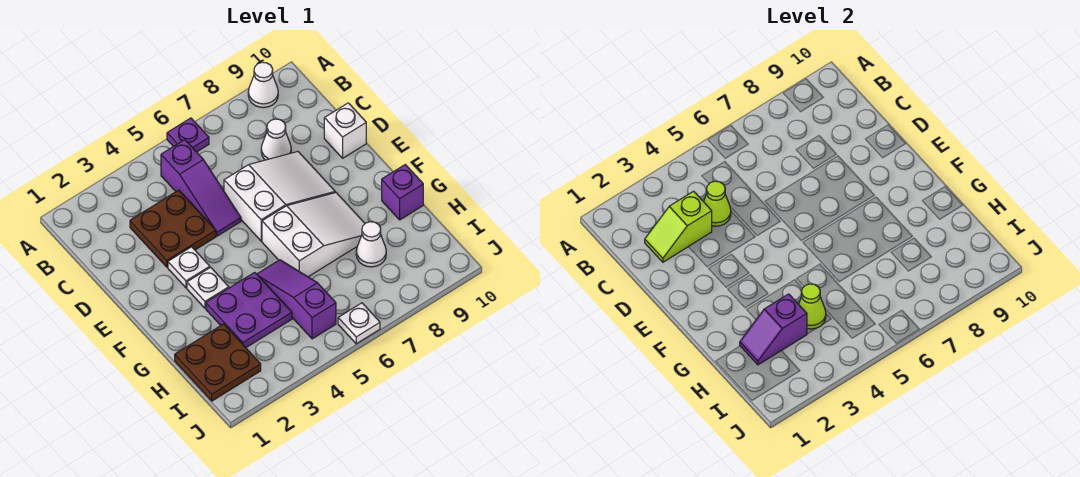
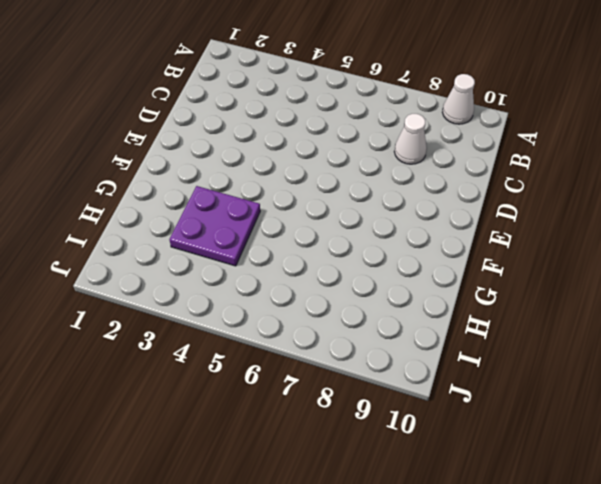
none -> purple plate A6 level 1
none -> purple slope B5:D5 level 1 top B
none -> brown plate C3:D4 level 1

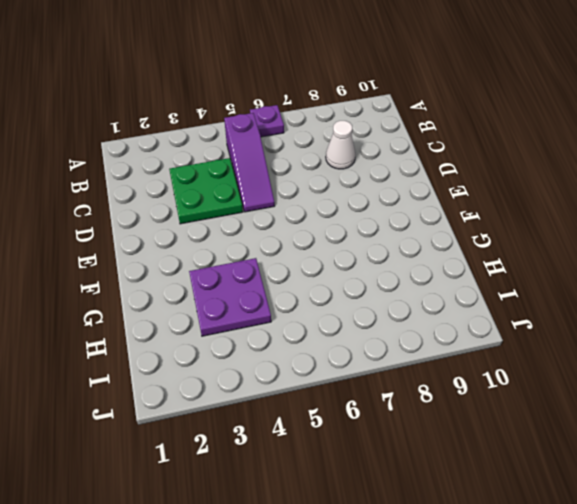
green plate C3:D4 level 1 -> brown plate C3:D4 level 1
none -> white cone A9 level 1
none -> white slope D6:E8 level 1 top 6
none -> white brick D10 level 1

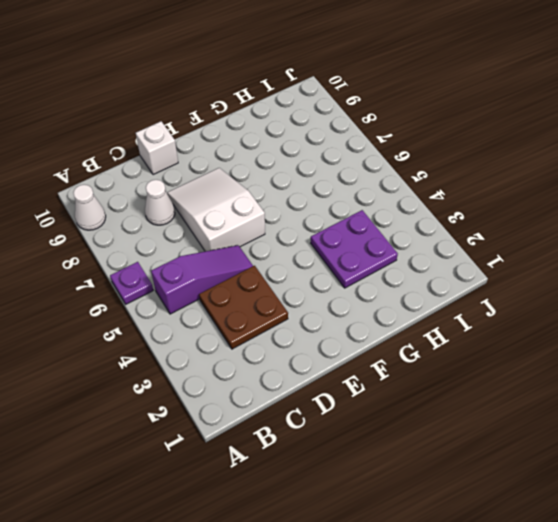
none -> white plate E3 level 1
none -> white plate F3 level 1
none -> white slope F6:G8 level 1 top 6

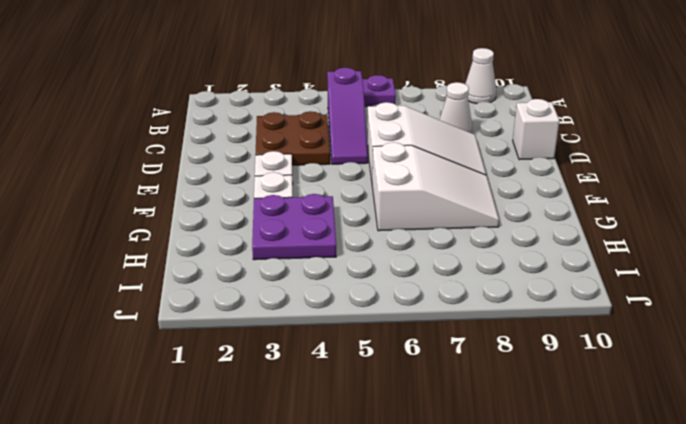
none -> purple slope G5:I5 level 1 top I
none -> purple brick G10 level 1
none -> brown plate H1:I2 level 1

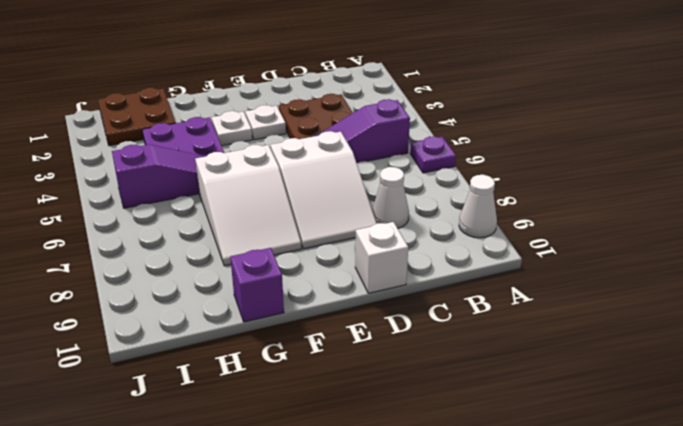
none -> white cone H8 level 1
none -> white plate J6 level 1
none -> lime slope C2:C3 level 2 top 3

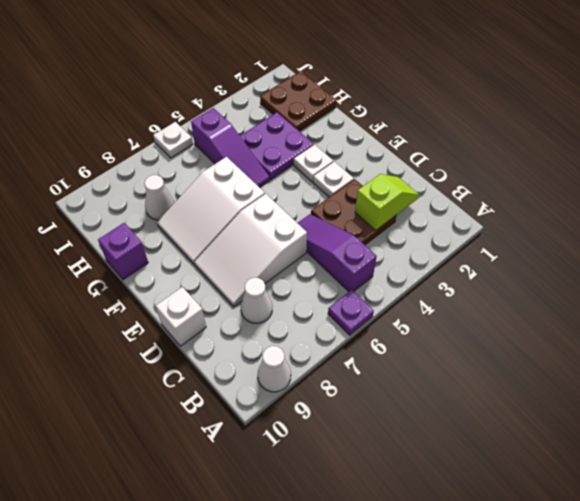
none -> lime cone C4 level 2
none -> purple slope H2:H3 level 2 top 3
none -> lime cone H4 level 2

